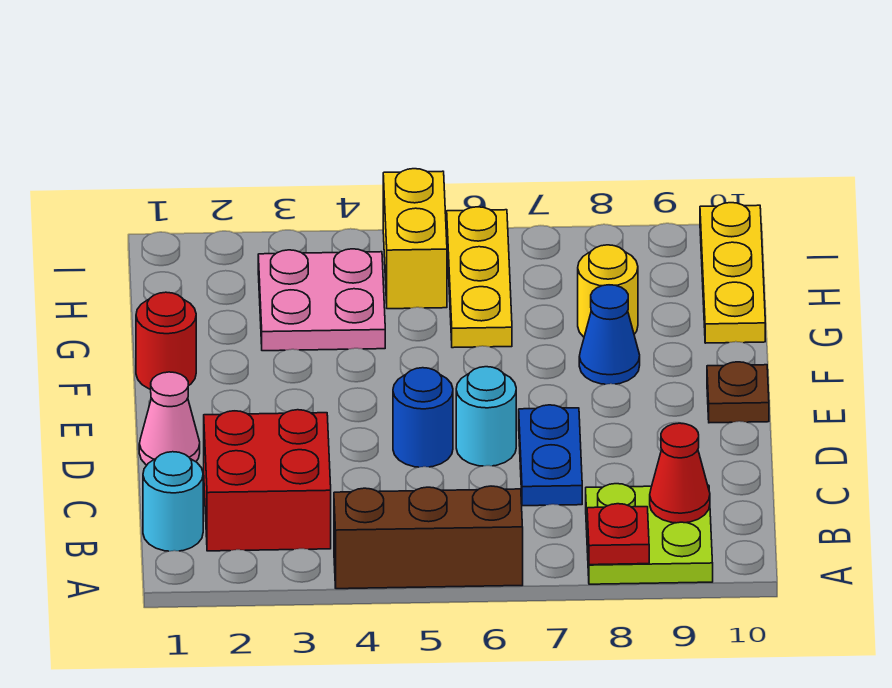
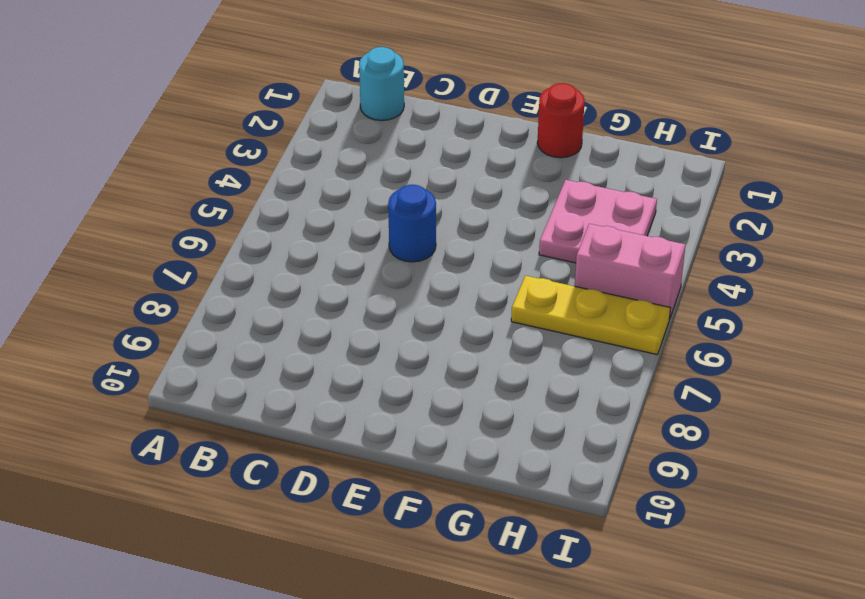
pink brick H5:I5 level 1 -> yellow brick H5:I5 level 1
none -> brown brick A4:A6 level 1
none -> lime plate A8:B9 level 1
none -> red brick B2:C3 level 1

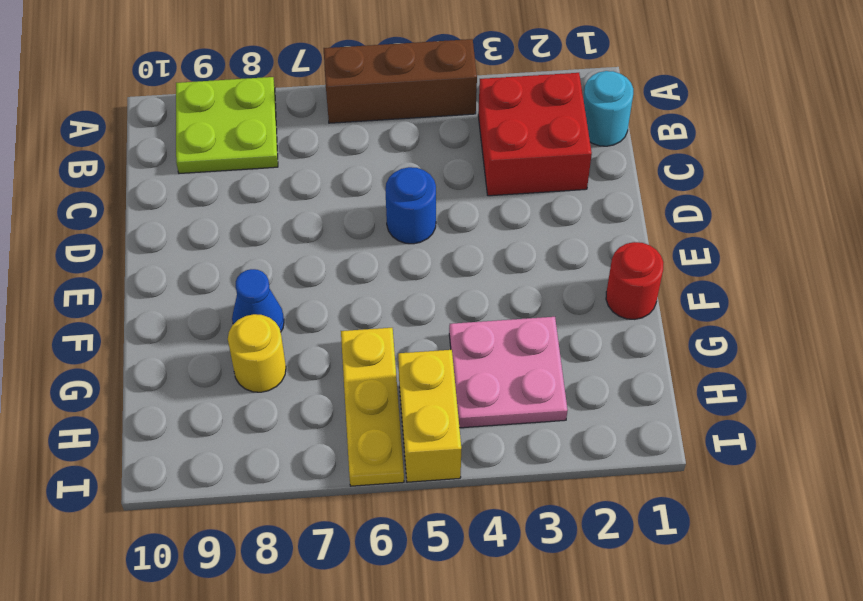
none -> blue plate C7:D7 level 1
none -> pink cone D1 level 1
none -> cyan round brick D6 level 1

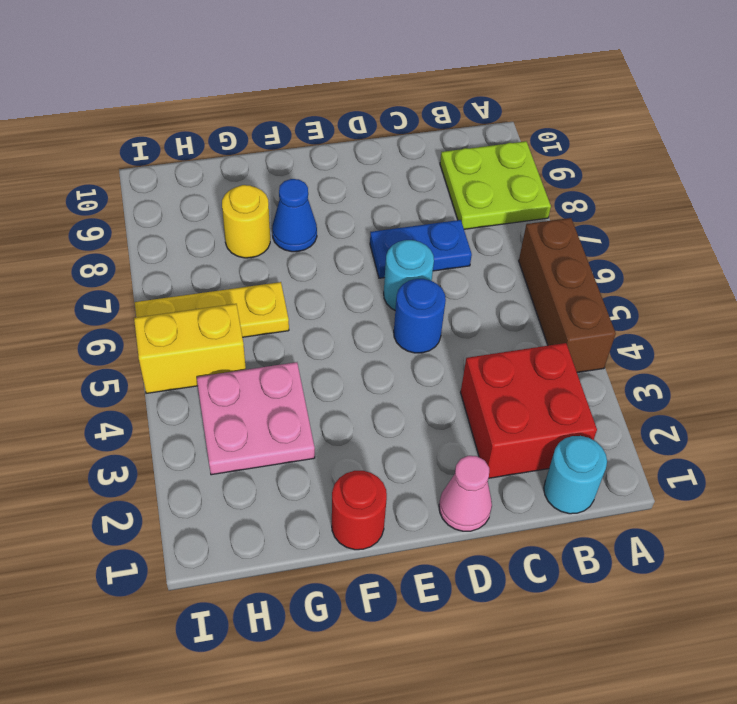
none -> brown plate E10 level 1
none -> yellow plate G10:I10 level 1
none -> red plate A8 level 2

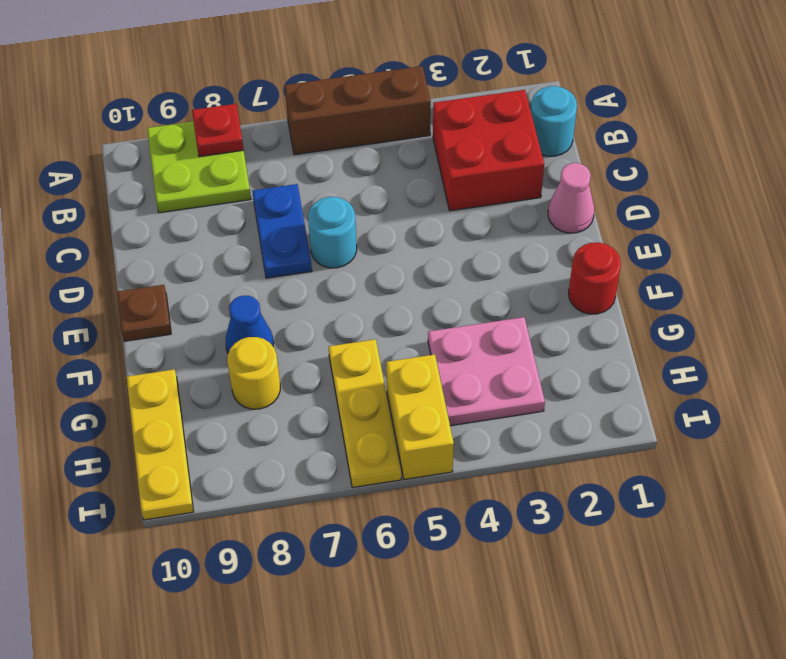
none -> blue round brick D5 level 1
none -> red cone B9 level 2

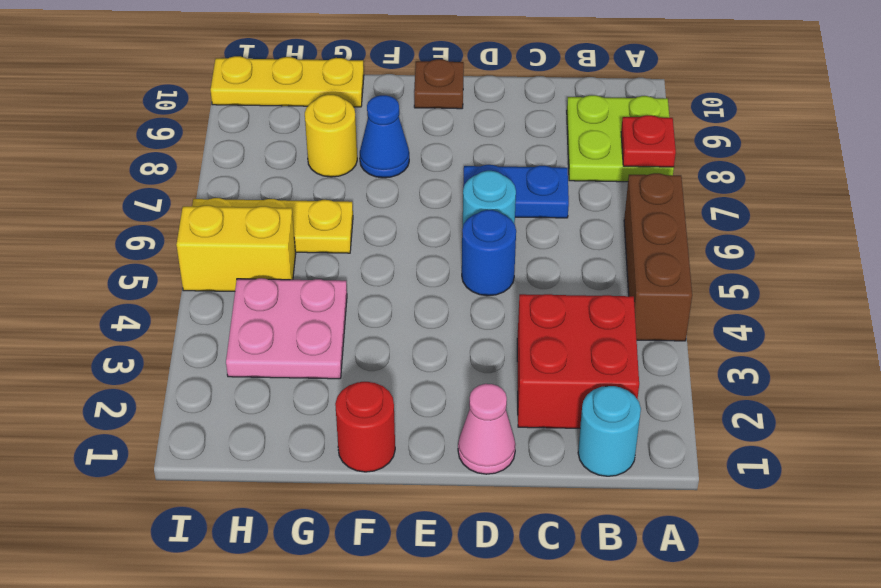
none -> red cone B9 level 2

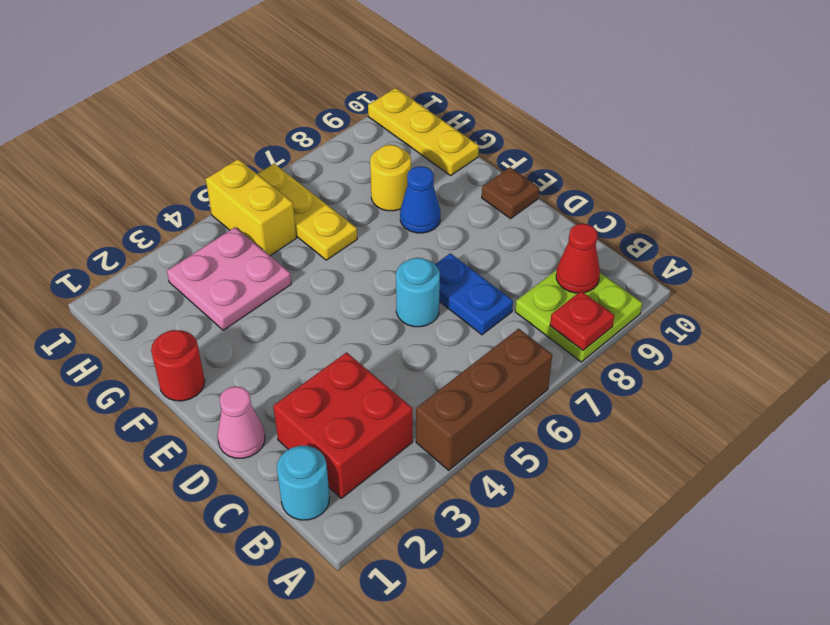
none -> blue round brick D5 level 1

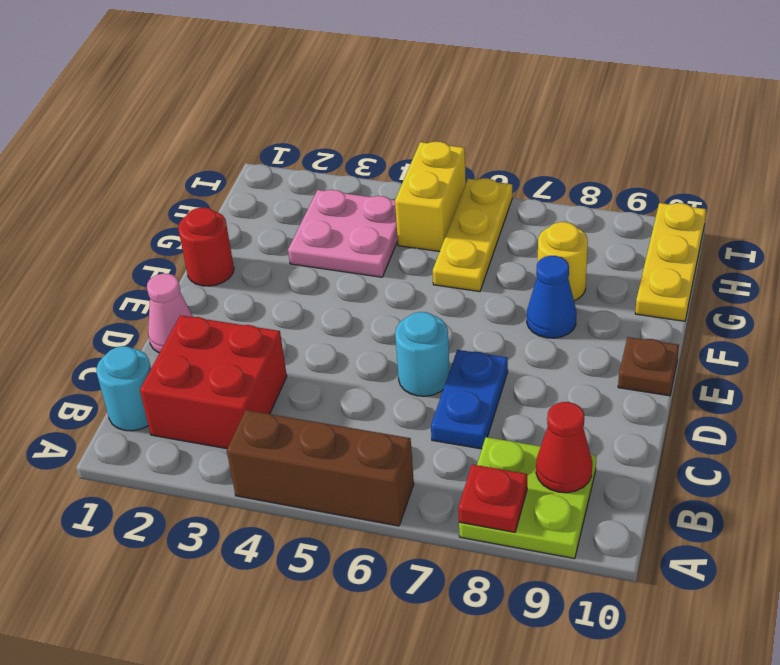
none -> blue round brick D5 level 1

